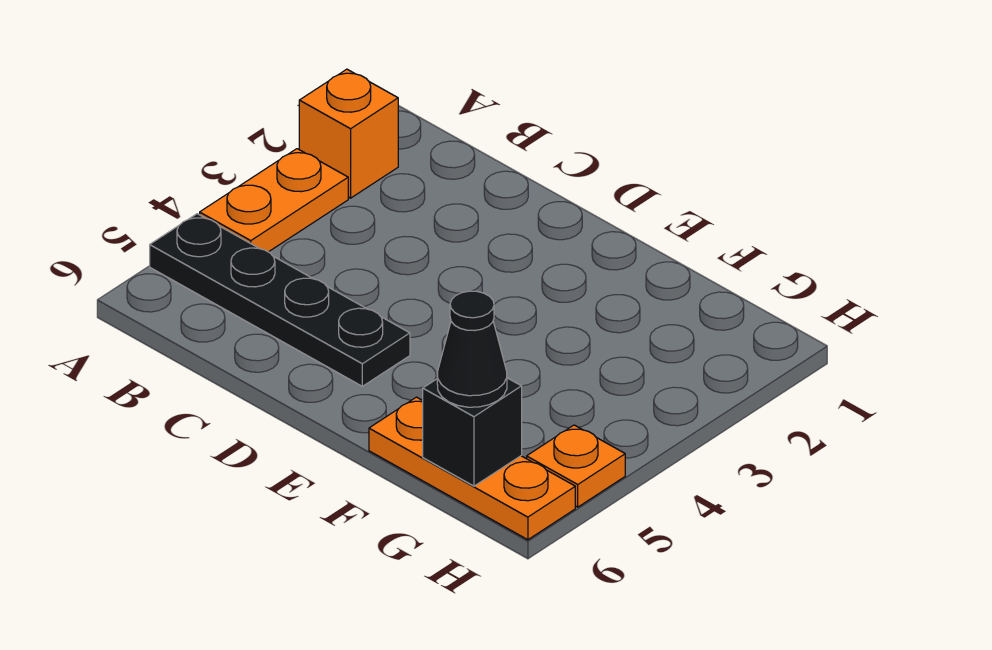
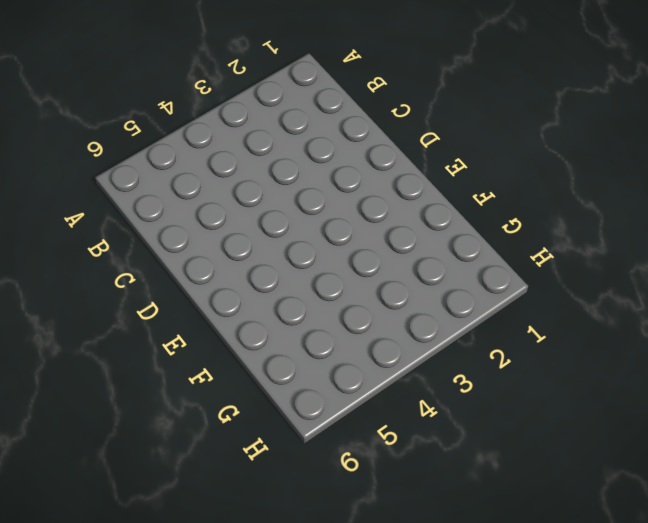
none -> orange brick A2 level 1
none -> orange plate A3:A4 level 1

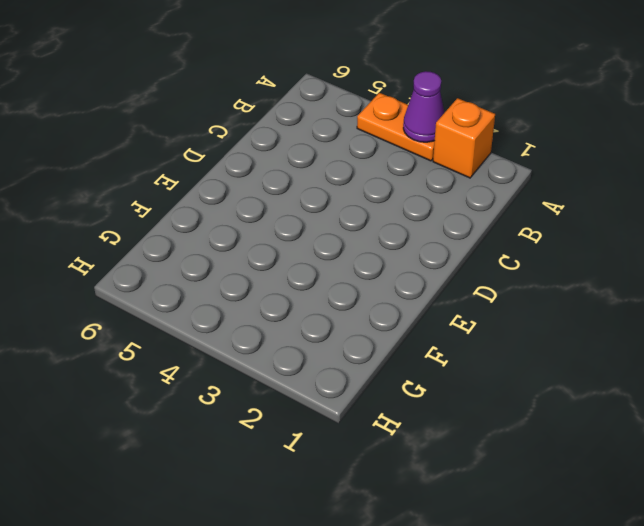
purple cone A3 level 2 -> none
none -> black plate A5:D5 level 1
none -> orange plate F6:H6 level 1

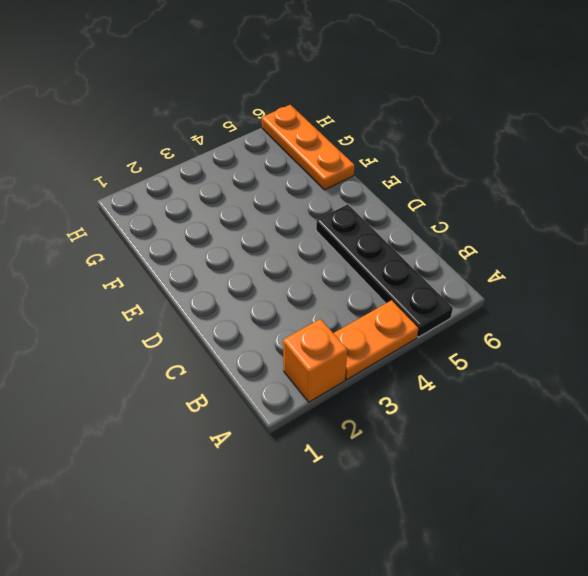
none -> orange plate H5 level 1
none -> black brick G6 level 2

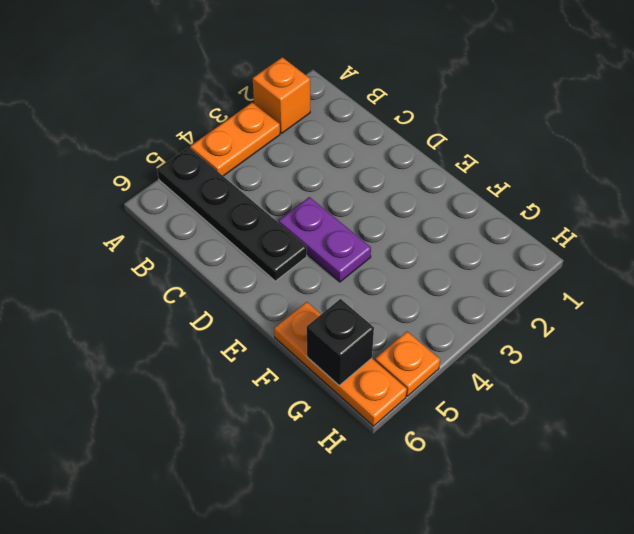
purple plate D4:E4 level 1 -> none
none -> black cone G6 level 3

